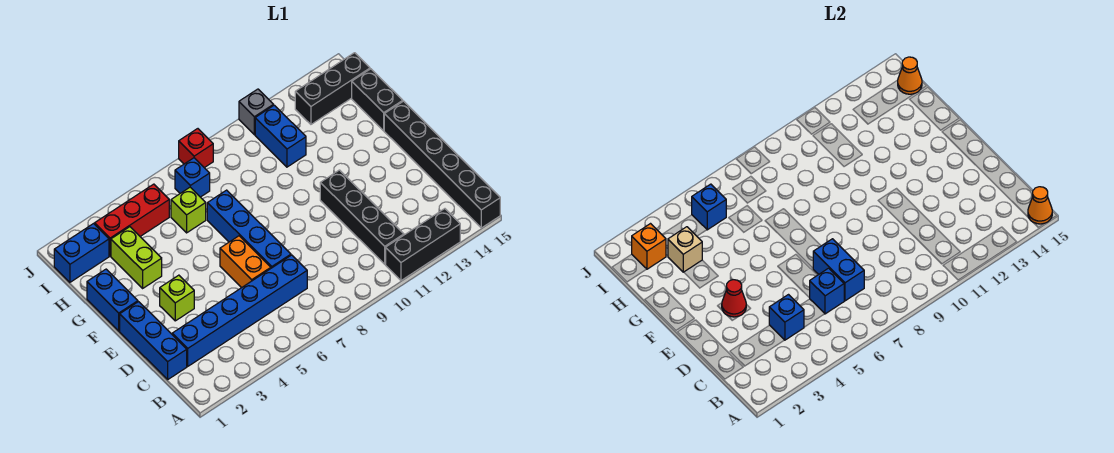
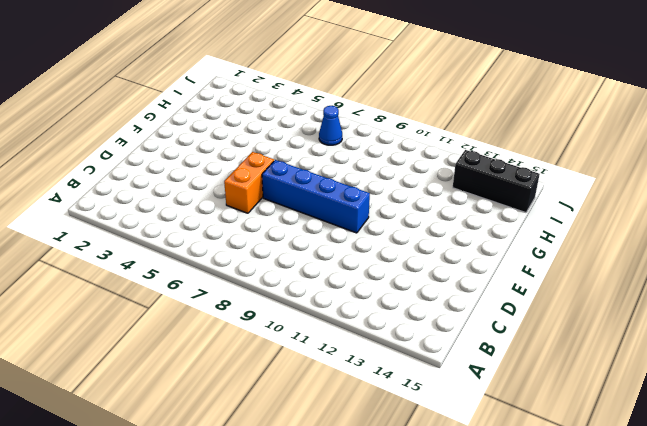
blue brick E7:E10 level 1 -> blue brick D7:G7 level 1
blue cone I7 level 1 -> blue brick I7 level 1
none -> black brick A11:A13 level 1
none -> black brick A15:F15 level 1
none -> black brick B11:E11 level 1

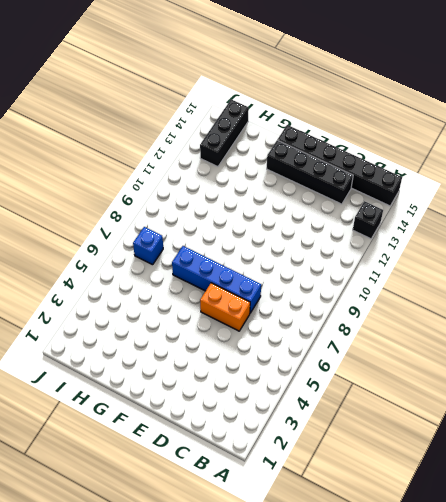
black brick A13 level 1 -> black brick A11:A13 level 1
black brick C14:F14 level 1 -> black brick B11:E11 level 1
none -> blue brick C1:E1 level 1
none -> blue brick C2:C7 level 1
none -> lime brick E3 level 1

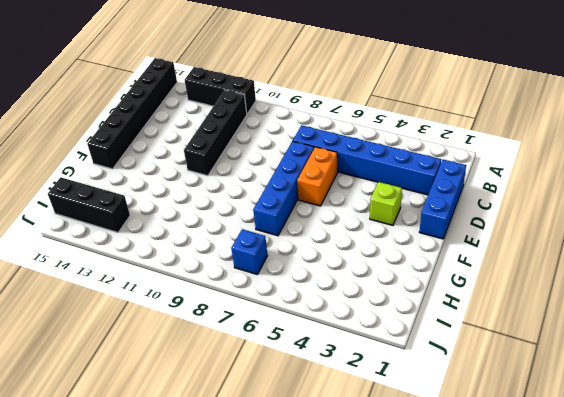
none -> blue brick F1:G1 level 1
none -> lime brick G3:H3 level 1
none -> black brick G15:H15 level 1

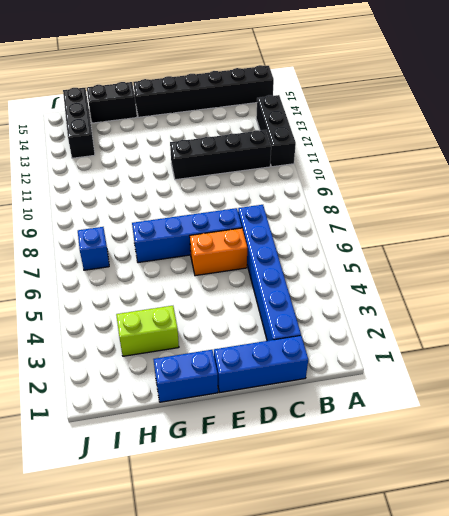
none -> lime brick E3 level 1
none -> lime brick H6 level 1
none -> blue brick H11:I11 level 1

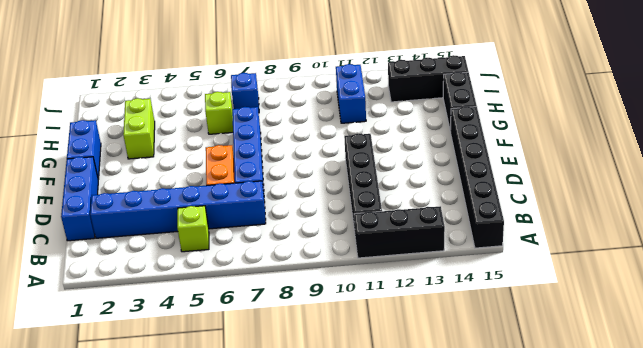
lime brick B5 level 1 -> lime brick E3 level 1
none -> blue brick I1:I2 level 1
none -> red brick I3:I5 level 1
none -> red brick J8 level 1

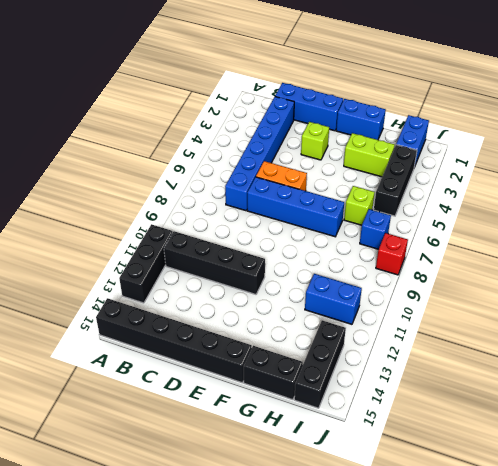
black brick I3:I5 level 1 -> red brick I3:I5 level 1
none -> grey brick J11 level 1
none -> orange cone A15 level 2
none -> blue brick C4 level 2

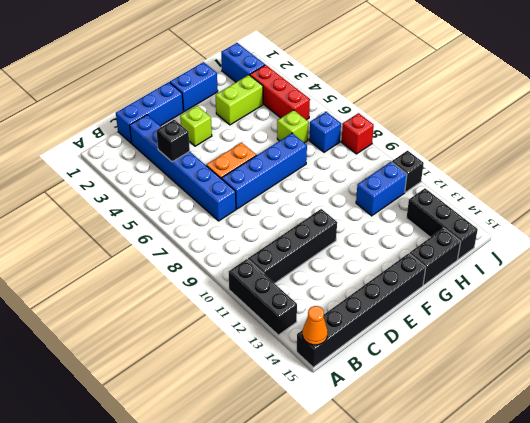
black brick C4 level 2 -> blue brick C4 level 2
black brick J11 level 1 -> grey brick J11 level 1
none -> blue brick C6 level 2
none -> blue brick C7:D7 level 2
none -> red cone E3 level 2

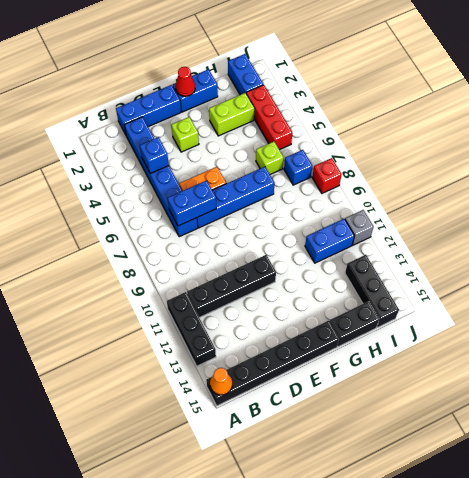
red cone F1 level 2 -> red cone E3 level 2
none -> blue brick C6 level 2
none -> tan brick H3 level 2
none -> orange brick I2 level 2

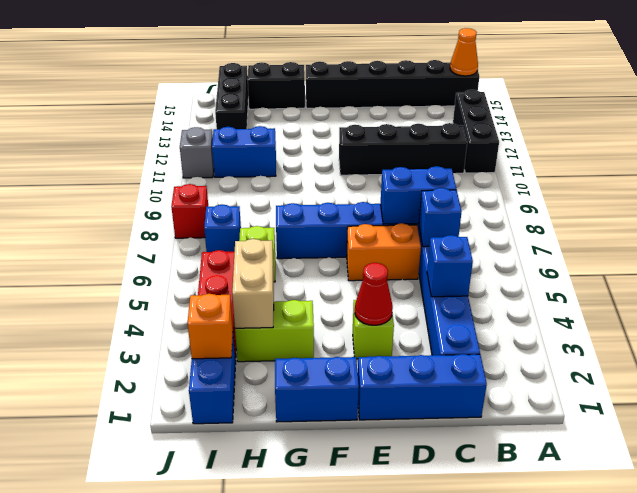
tan brick H3:H4 level 2 -> tan brick H3 level 2
none -> blue brick I5 level 2
none -> orange cone I15 level 2

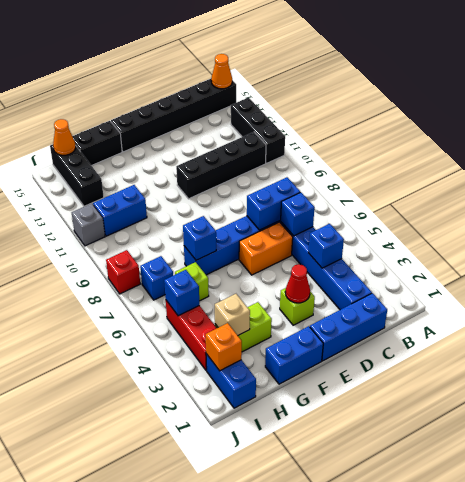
blue brick G7 level 2 -> none

